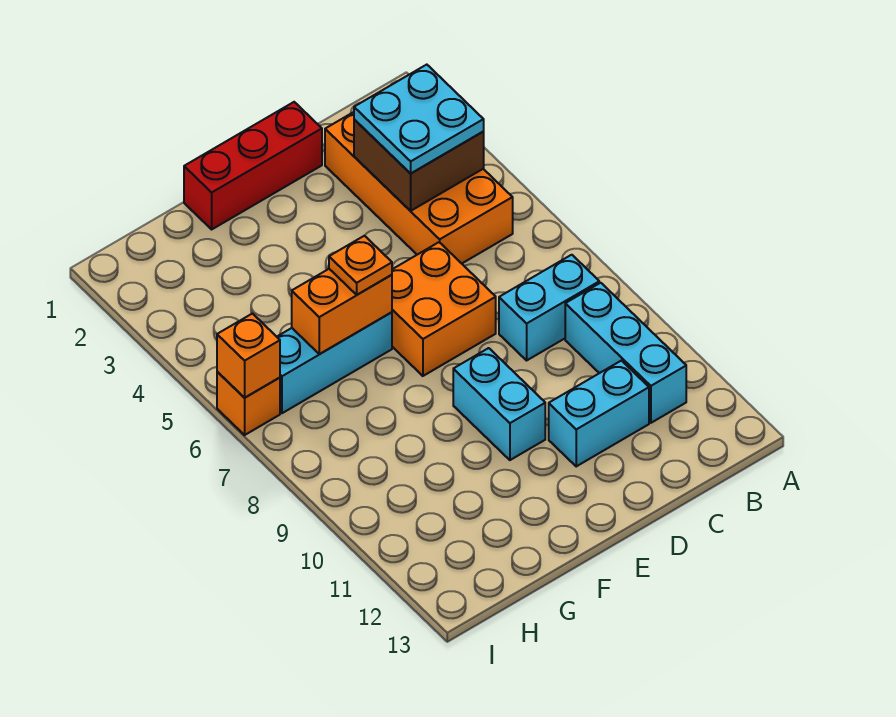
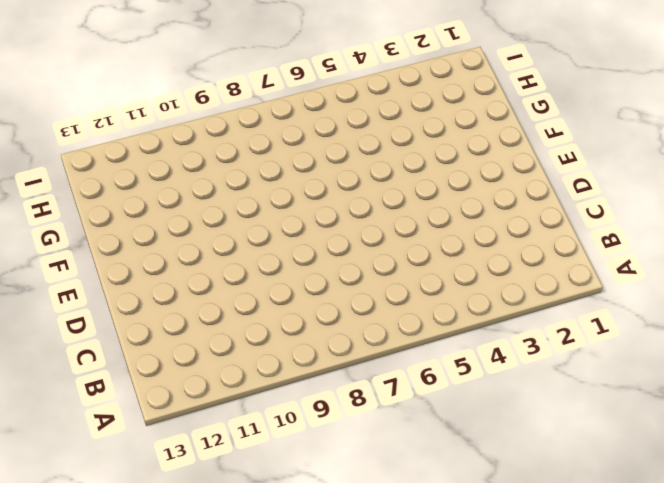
none -> orange brick B2:C5 level 1
none -> cyan brick B8:C8 level 1
none -> cyan brick B9:B11 level 1

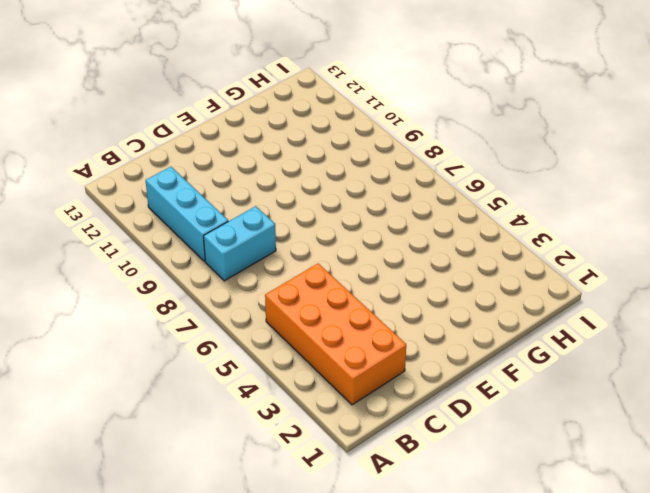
none -> cyan brick C11:D11 level 1
none -> red brick D1:F1 level 1
none -> orange brick D6:E7 level 1

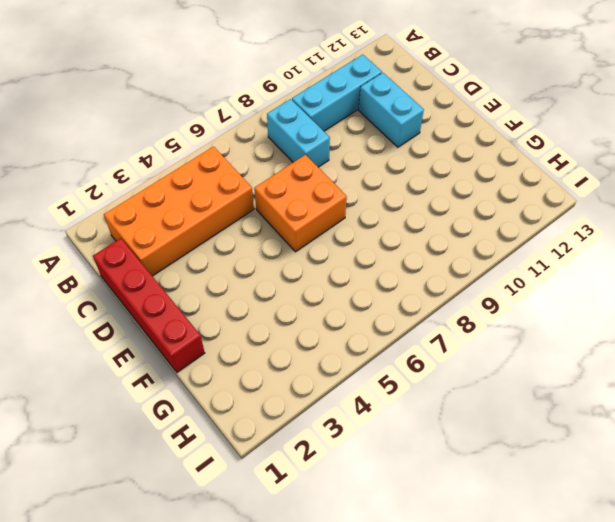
red brick C1:F1 level 1 -> red brick D1:F1 level 1
none -> cyan brick E9:E10 level 1
none -> cyan brick F6:H6 level 1
none -> orange brick I6 level 1

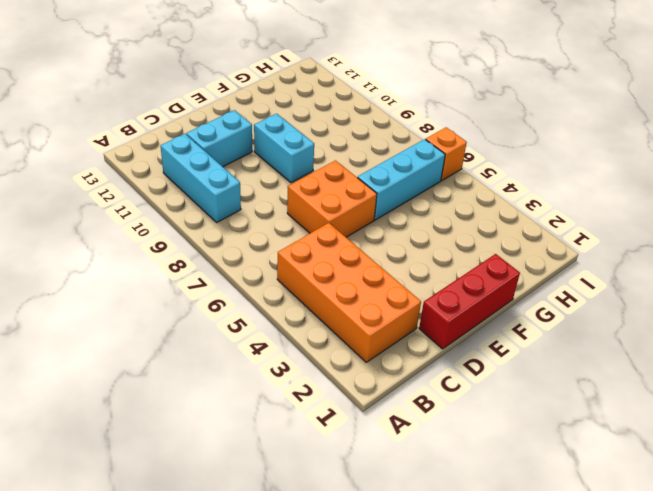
none -> cyan brick B8:C8 level 1
none -> brown brick B3:C4 level 2
none -> orange brick F6:G6 level 2

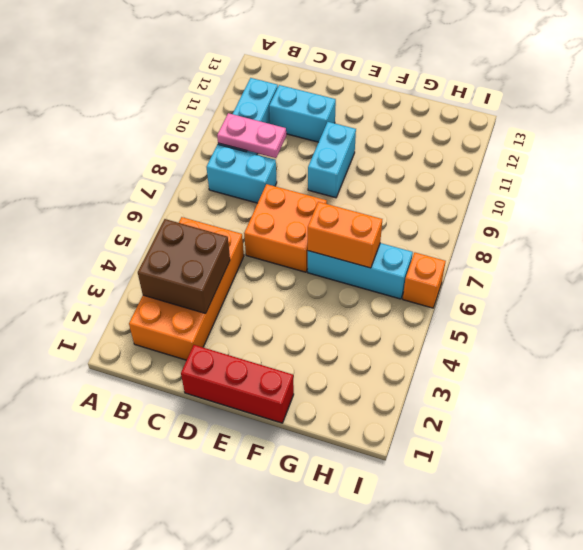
pink plate B9:C9 level 2 -> none
none -> orange brick I6 level 2
none -> cyan plate B3:C4 level 3
none -> orange plate F6 level 3

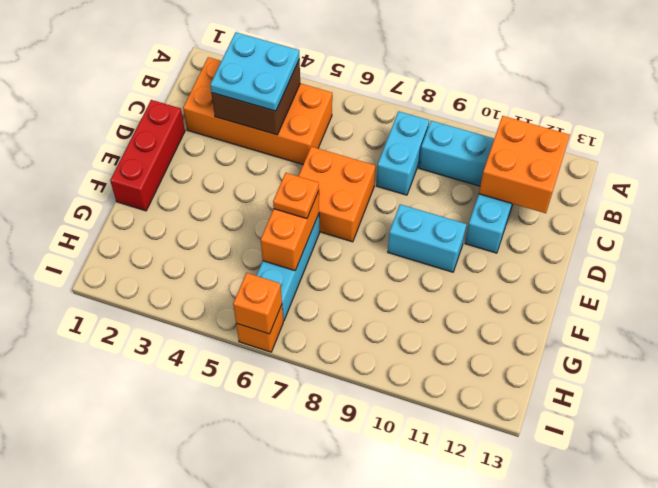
orange brick B11:C12 level 2 -> none

